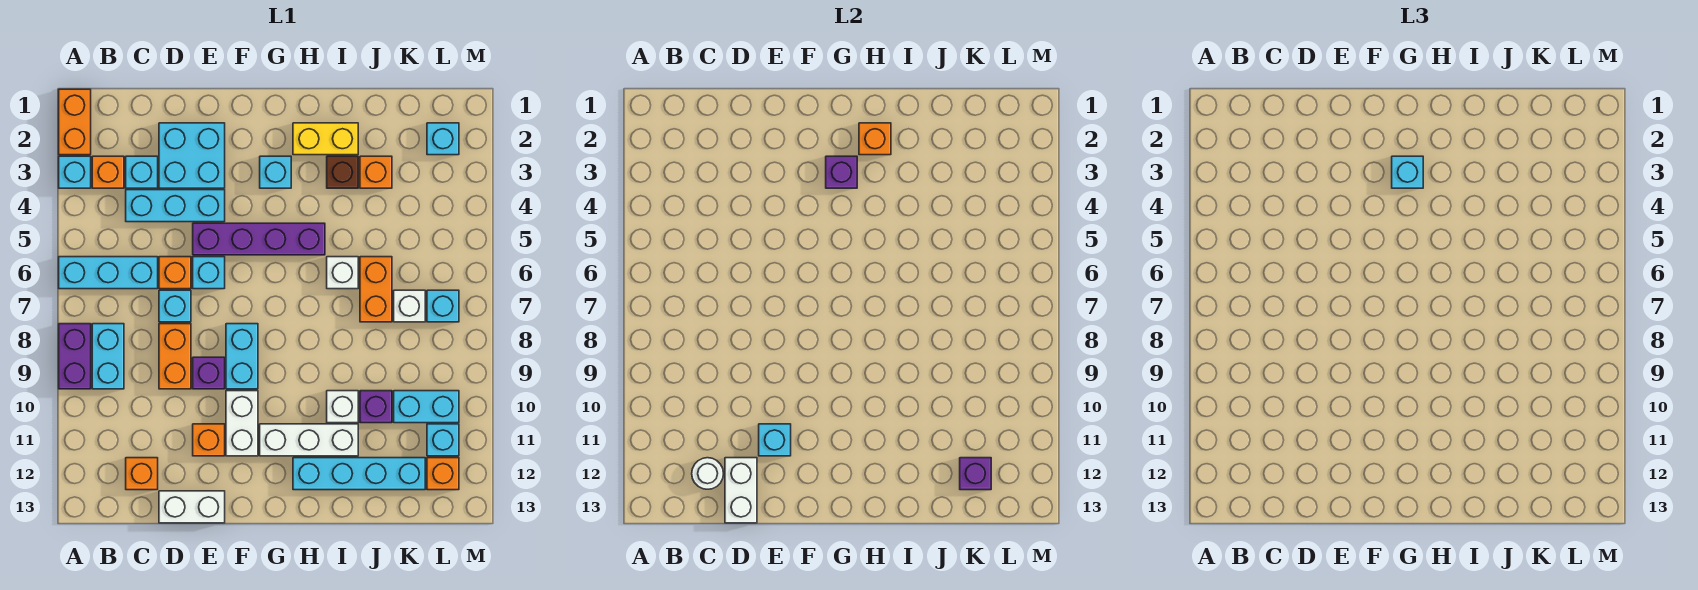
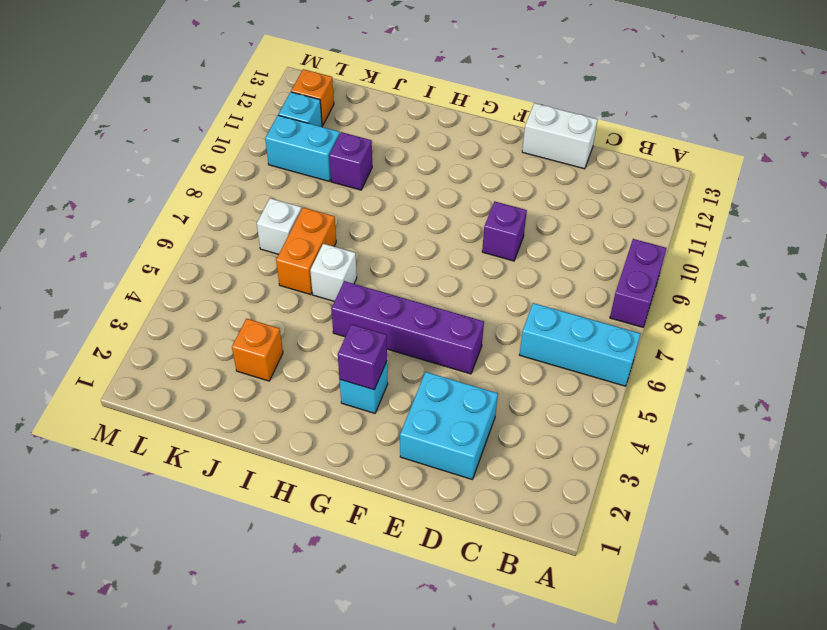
none -> orange brick A1:A2 level 1
none -> cyan brick A3 level 1
none -> orange brick B3 level 1
none -> cyan brick B8:B9 level 1

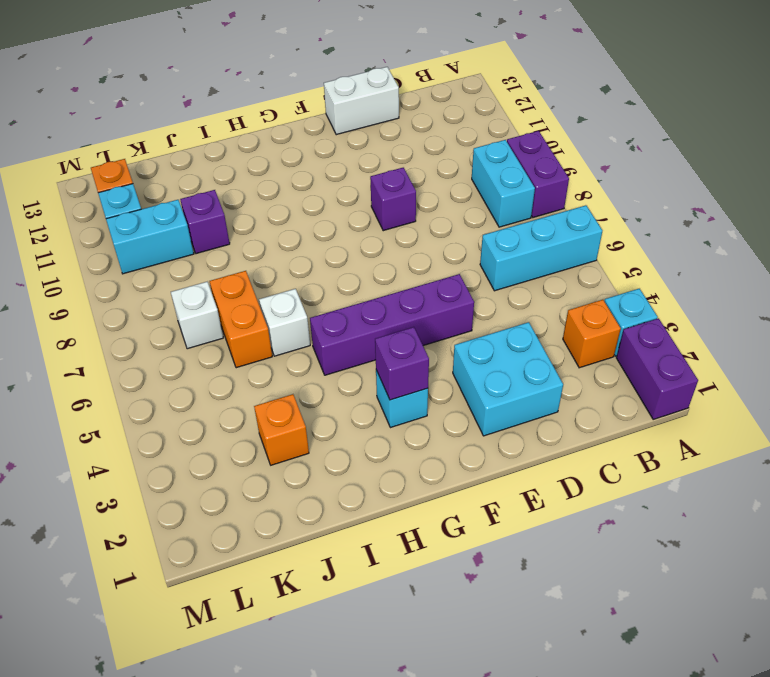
purple brick A1:A2 level 1 -> orange brick A1:A2 level 1
none -> cyan brick C3 level 1
none -> cyan brick C4:E4 level 1
none -> orange brick C12 level 1
none -> orange brick D6 level 1

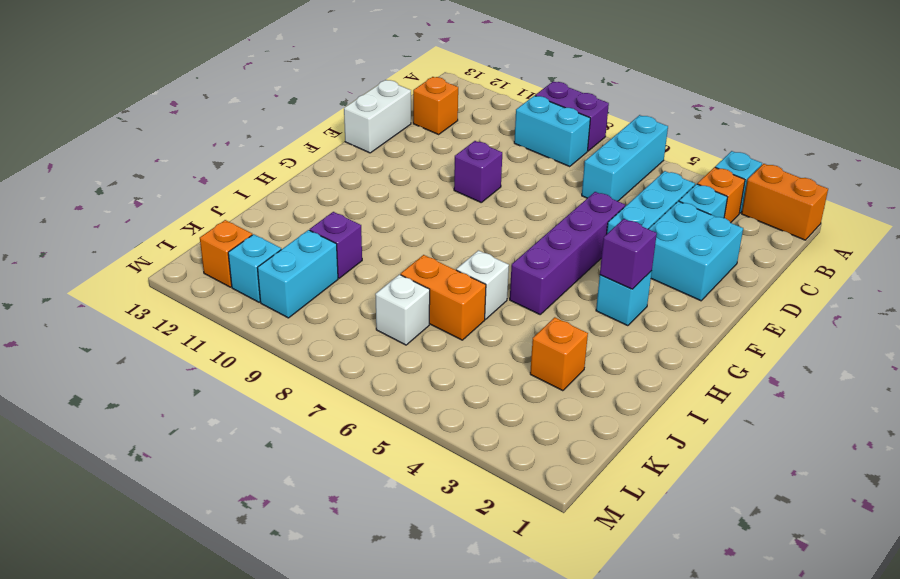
none -> orange brick D6 level 1
none -> cyan brick D7 level 1
none -> orange brick D8:D9 level 1
none -> cyan brick E6 level 1

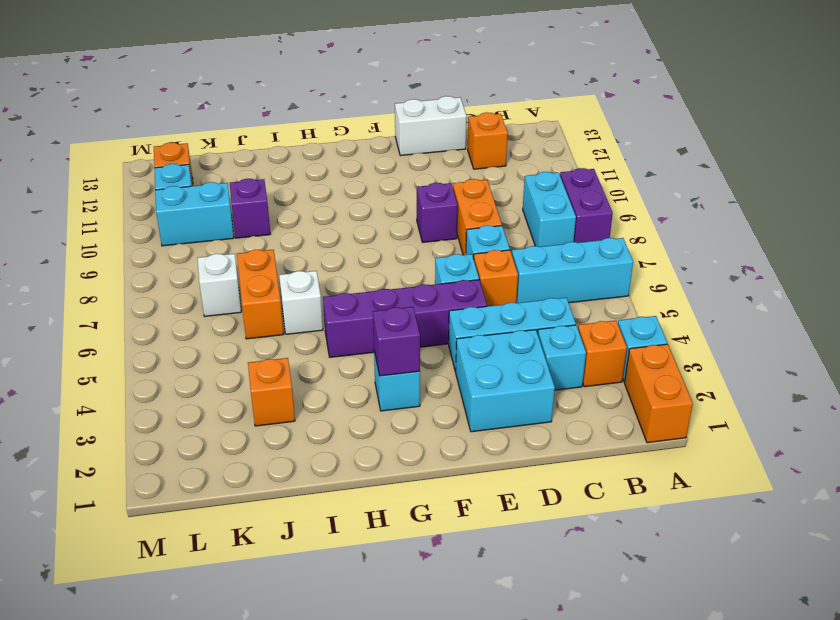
none -> orange brick E11 level 1
none -> cyan brick F8:F9 level 1
none -> white brick F10:F11 level 1
none -> white brick G11:I11 level 1

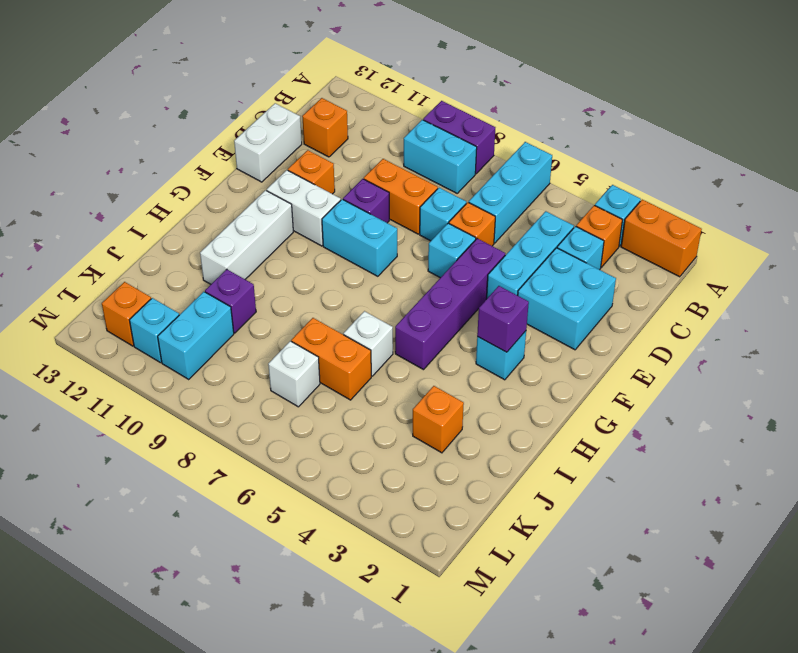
none -> yellow brick H2:I2 level 1
none -> cyan brick H12:K12 level 1
none -> brown brick I3 level 1
none -> white brick I10 level 1

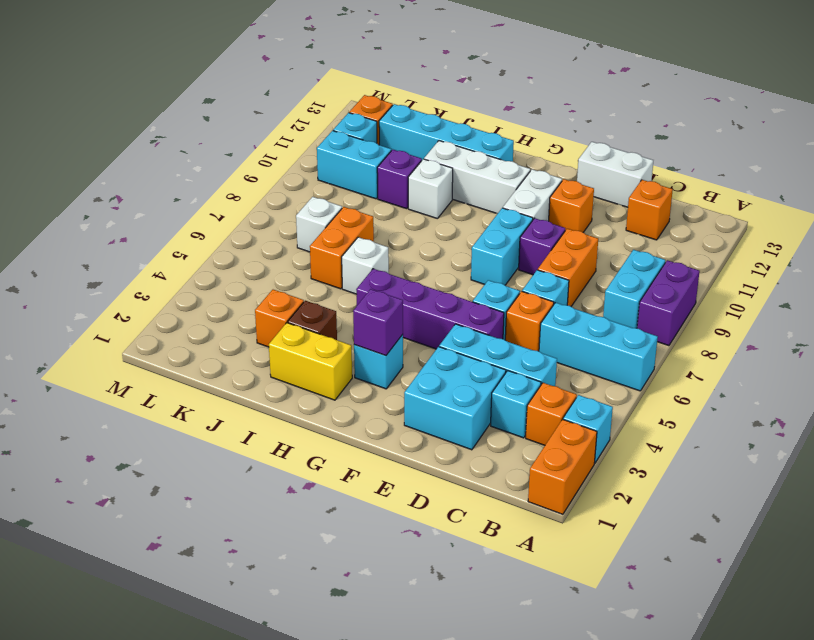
none -> cyan brick L2 level 1
none -> cyan brick L7 level 1
none -> white round brick C12 level 2
none -> white brick D12:D13 level 2

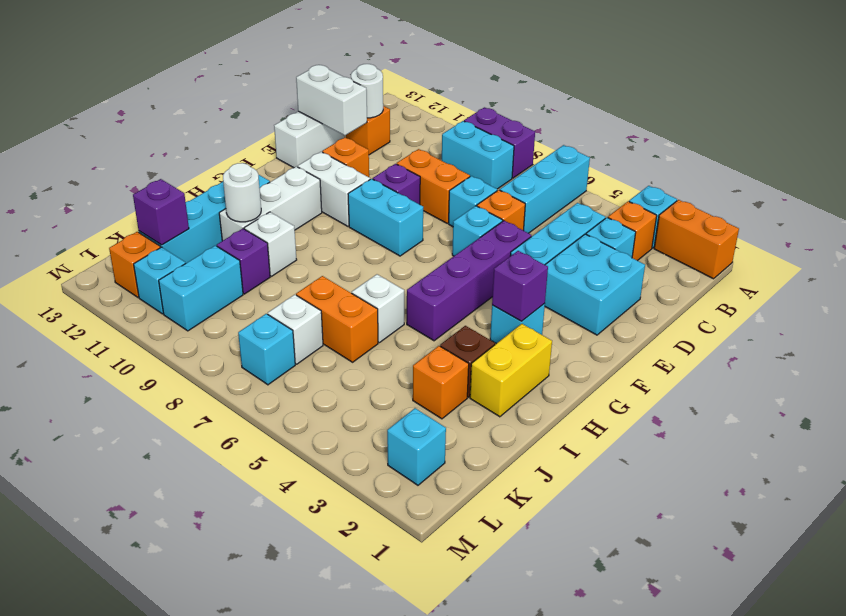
white round brick I11 level 2 -> none
none -> cyan brick E11 level 2
none -> orange brick H2 level 2
none -> cyan brick G3 level 3

